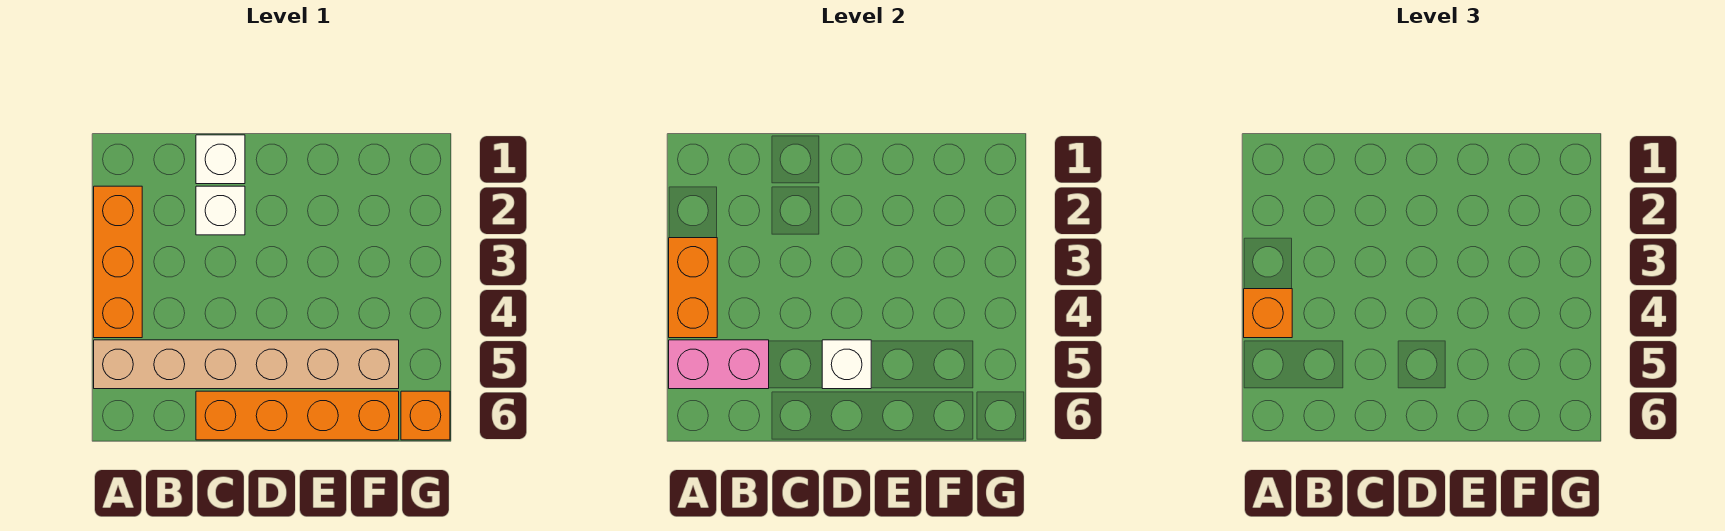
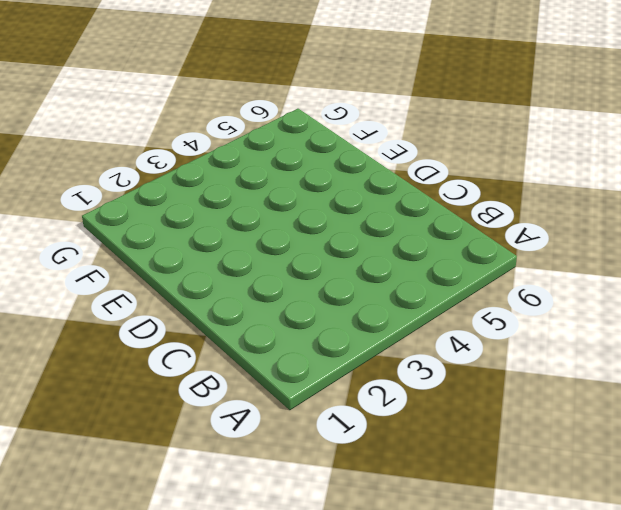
none -> orange brick A2:A4 level 1
none -> tan brick A5:F5 level 1

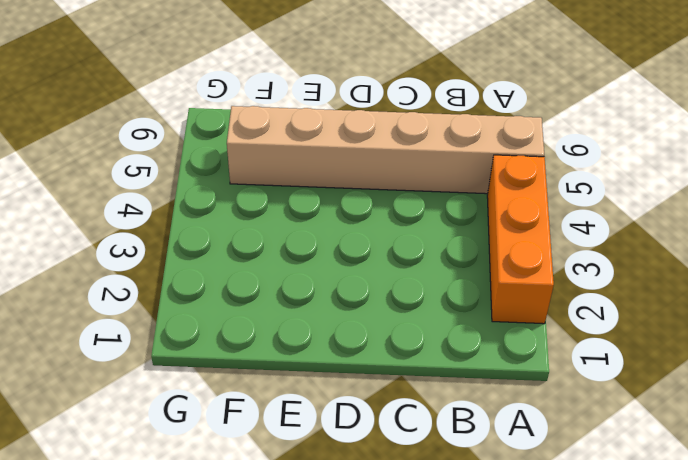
none -> white brick C1 level 1
none -> white brick C2 level 1

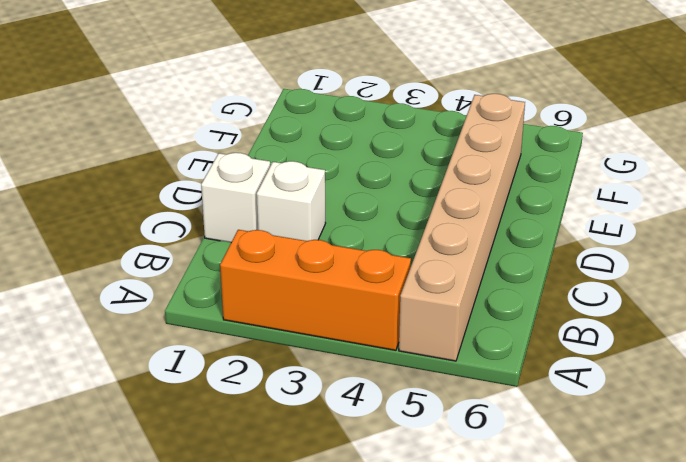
none -> orange brick C6:F6 level 1
none -> orange brick G6 level 1

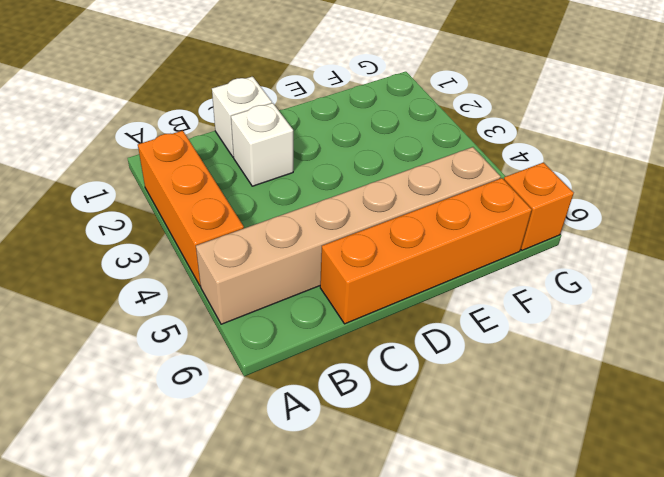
none -> orange brick A3:A4 level 2
none -> pink brick A5:B5 level 2

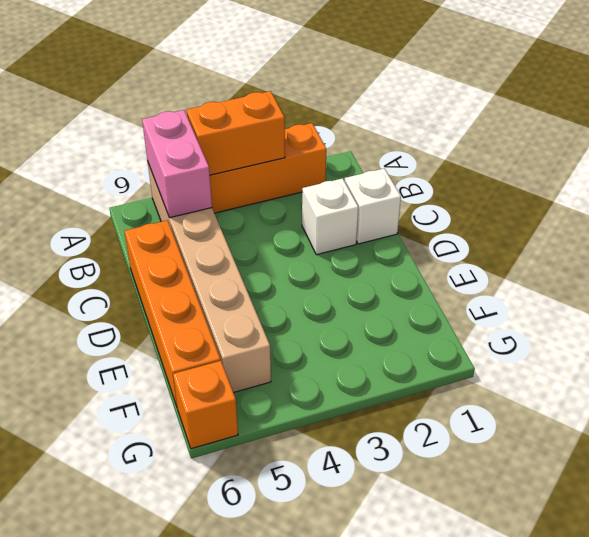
none -> white brick D5 level 2
none -> orange brick A4 level 3

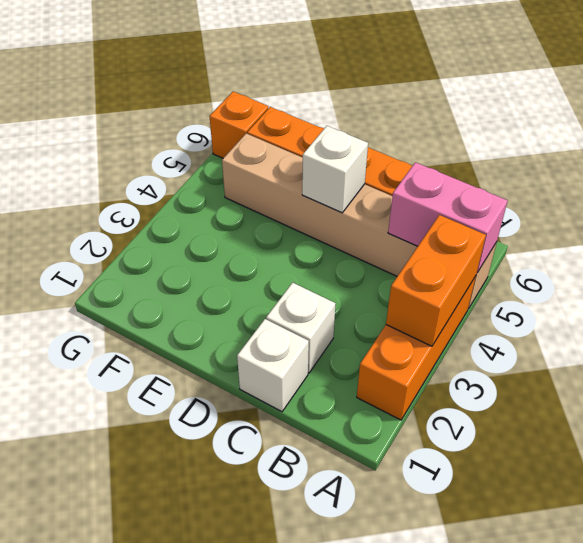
none -> orange brick A4 level 3

